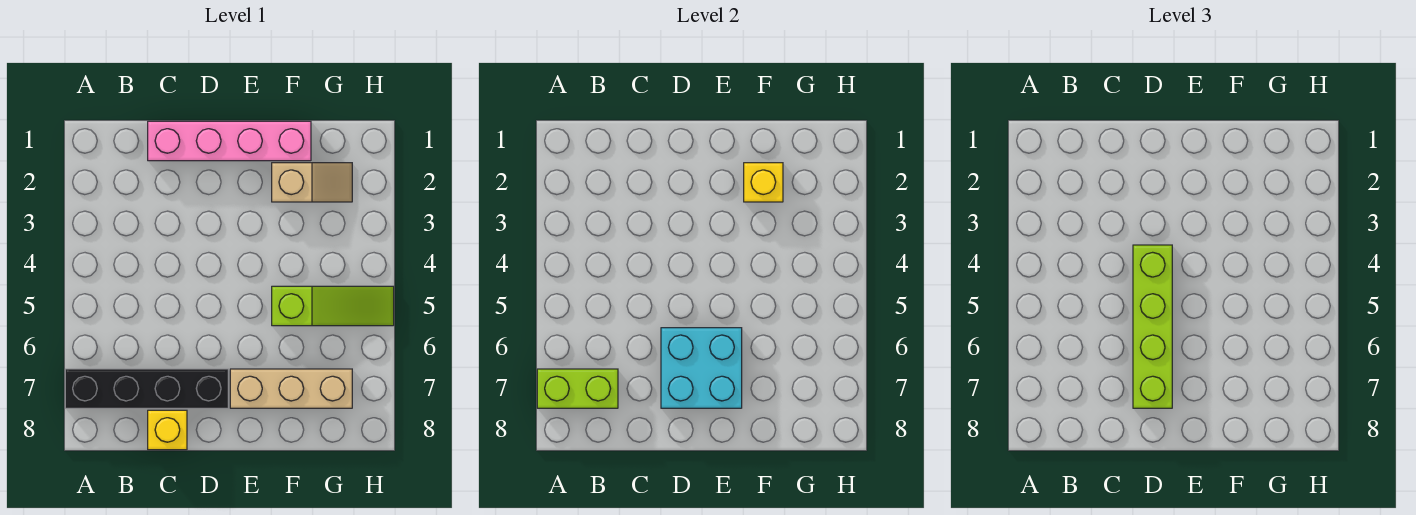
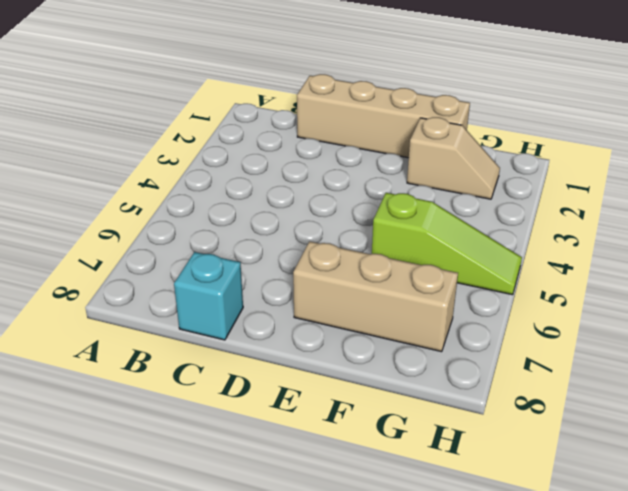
tan brick C1:F1 level 1 -> pink brick C1:F1 level 1
cyan brick C8 level 1 -> yellow brick C8 level 1
none -> black brick A7:D7 level 1
none -> lime brick A7:B7 level 2

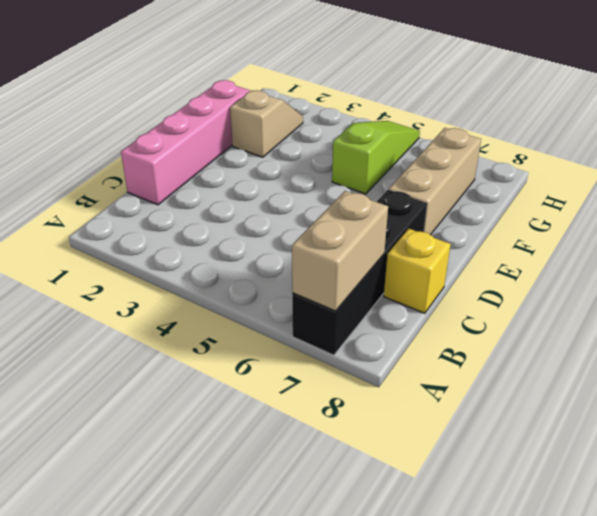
tan brick A7:B7 level 2 -> lime brick A7:B7 level 2
none -> cyan brick D6:E7 level 2
none -> yellow brick F2 level 2

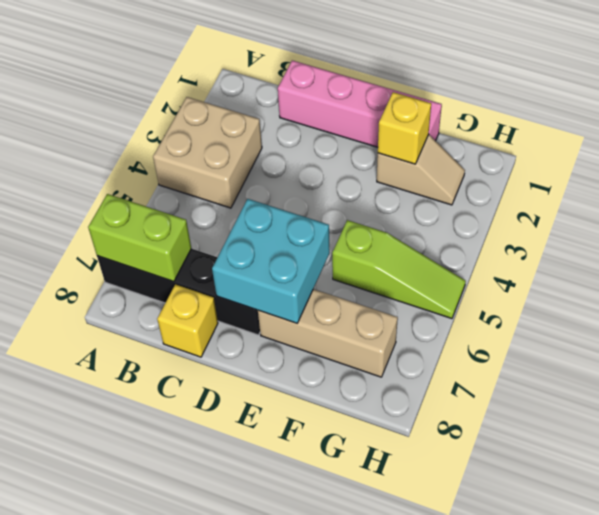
tan brick A3:B4 level 1 -> none
none -> lime brick D4:D7 level 3

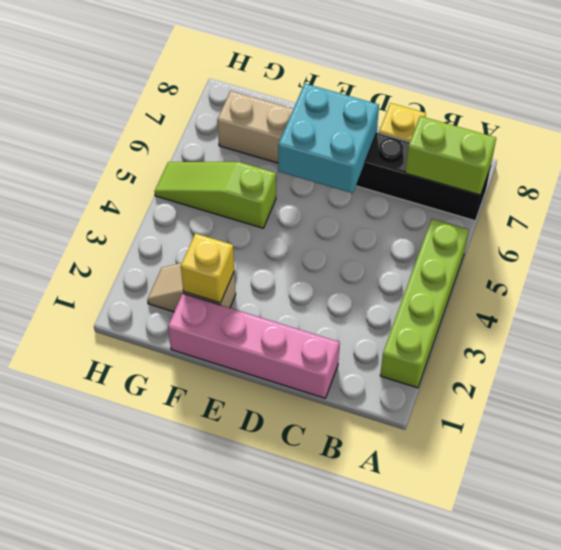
lime brick A2:A5 level 1 -> lime brick D4:D7 level 3

